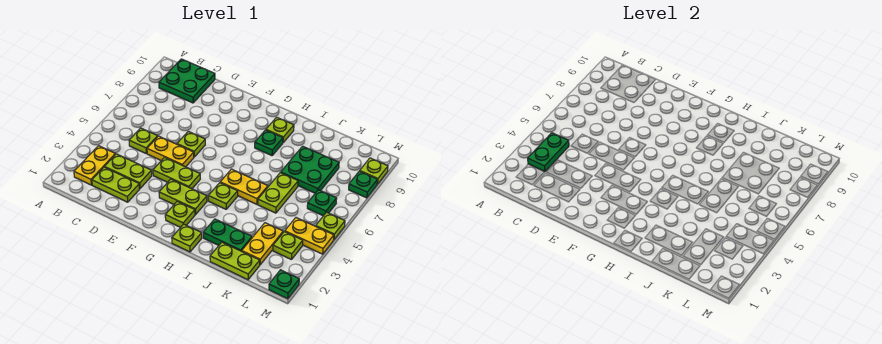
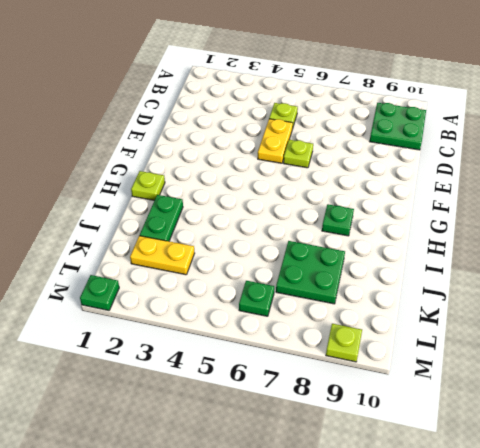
none -> yellow plate B2:B3 level 1
none -> lime plate C2:D2 level 1
none -> lime plate C3:D3 level 1

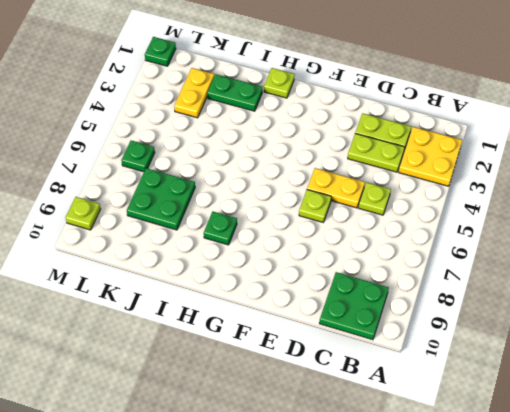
yellow plate A2:B3 level 1 -> yellow plate B2:B3 level 1
none -> lime plate E4:F4 level 1
none -> lime plate F3:G3 level 1
none -> lime plate G2 level 1

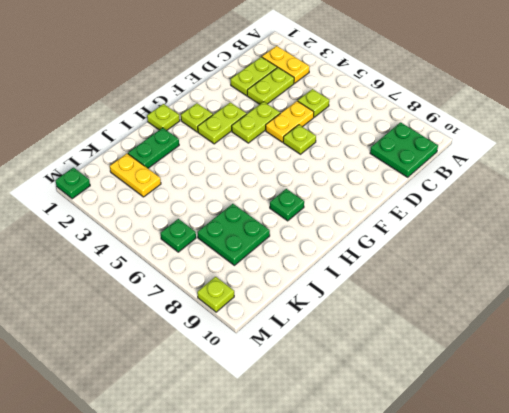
none -> lime plate H4 level 1
none -> yellow plate H5:I5 level 1
none -> lime plate H9 level 1

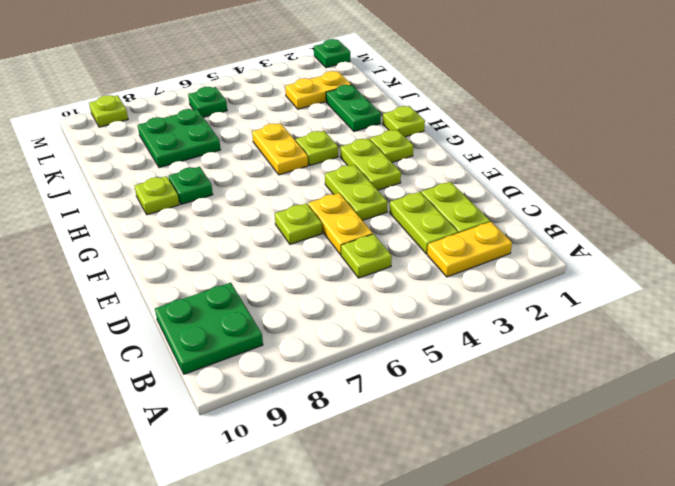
none -> lime plate J1:K1 level 1
none -> lime plate J5:J6 level 1
none -> lime plate L3 level 1

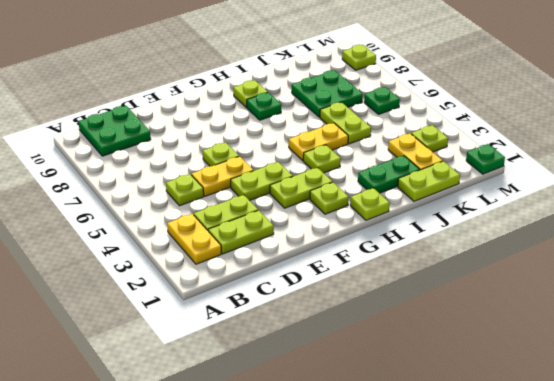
none -> yellow plate L4:M4 level 1
none -> lime plate M5 level 1
none -> green plate M8 level 1

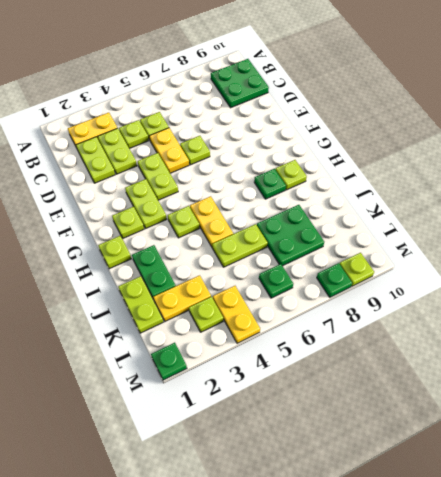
lime plate C4 level 1 -> lime plate M5 level 1
none -> green plate B3:B4 level 2

